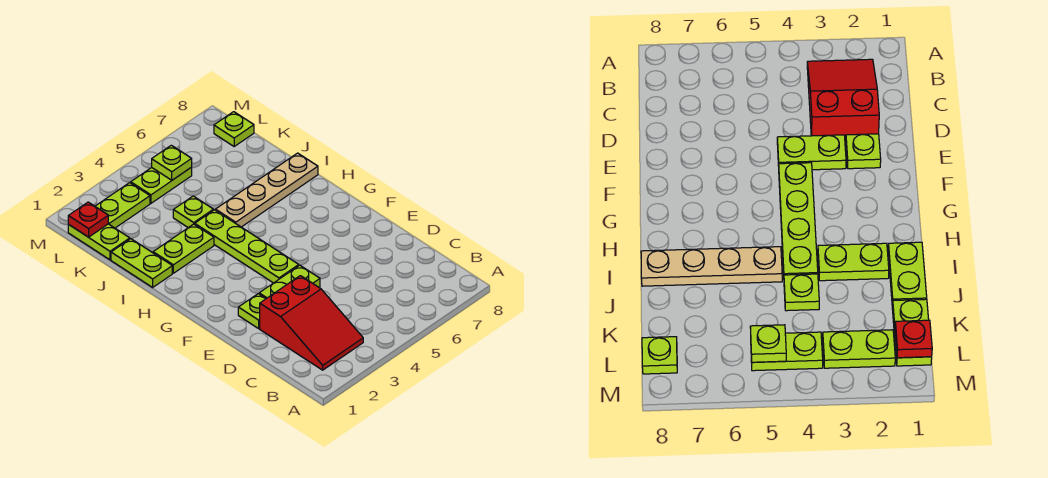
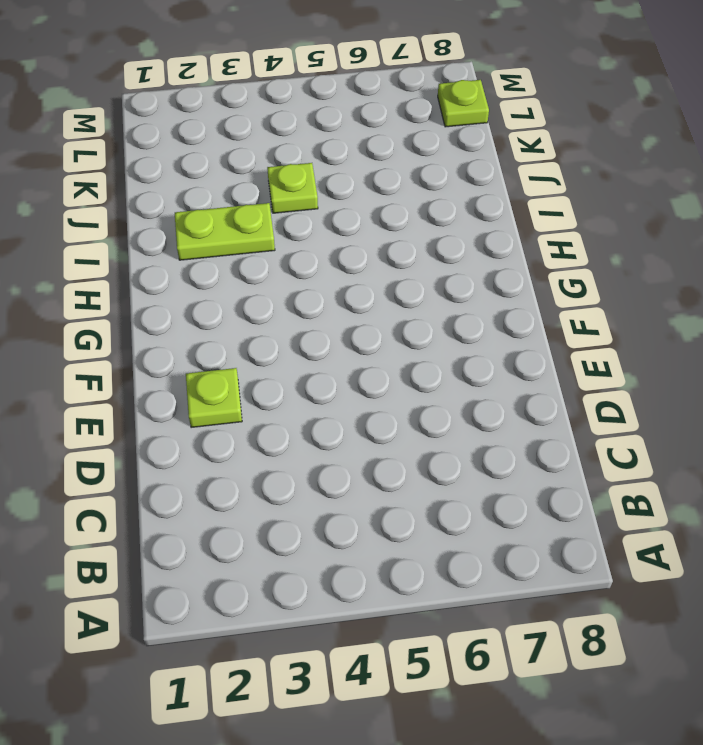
none -> red slope B2:D3 level 1 top D
none -> lime plate E3:E4 level 1
none -> lime plate F4:I4 level 1

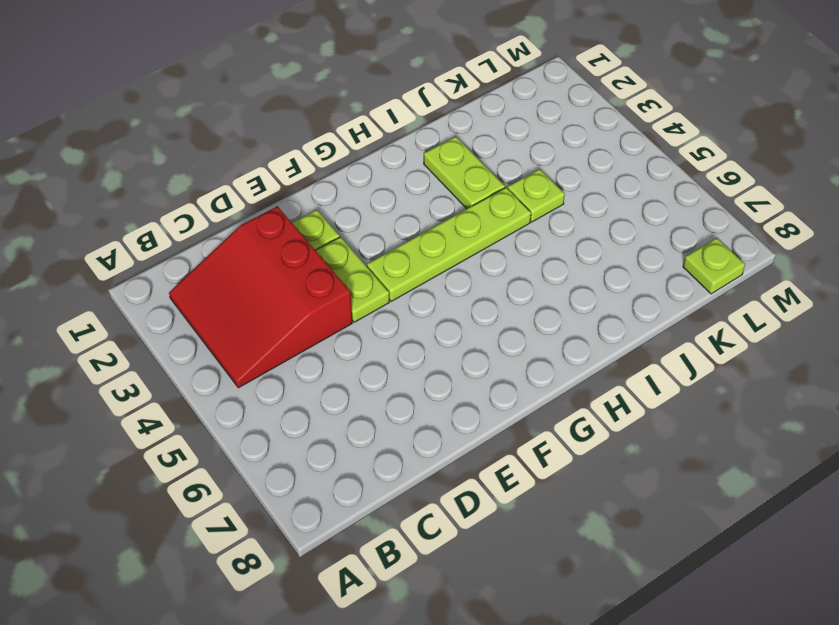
red slope B2:D4 level 1 top D -> red slope B2:D3 level 1 top D
none -> lime plate I1:J1 level 1
none -> tan plate I5:I8 level 1
none -> lime plate K1:L1 level 1

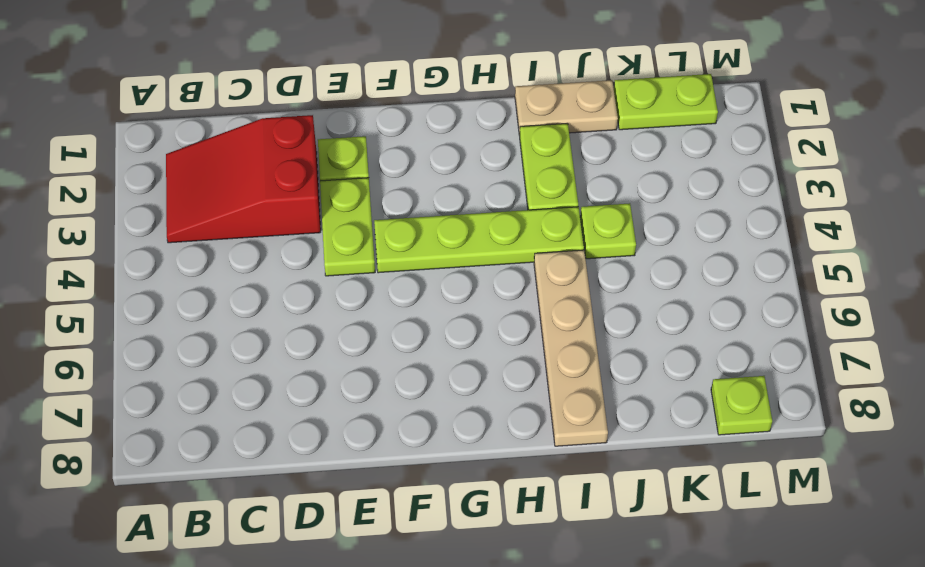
tan plate I1:J1 level 1 -> lime plate I1:J1 level 1
none -> lime plate L2:L3 level 1
none -> lime plate L4:L5 level 1
none -> red plate L1 level 2

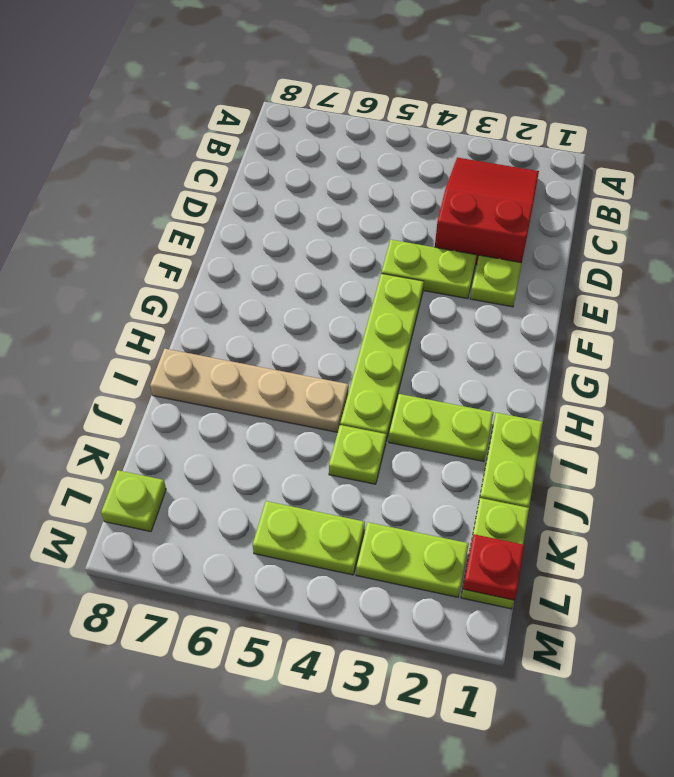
none -> lime plate L5 level 2

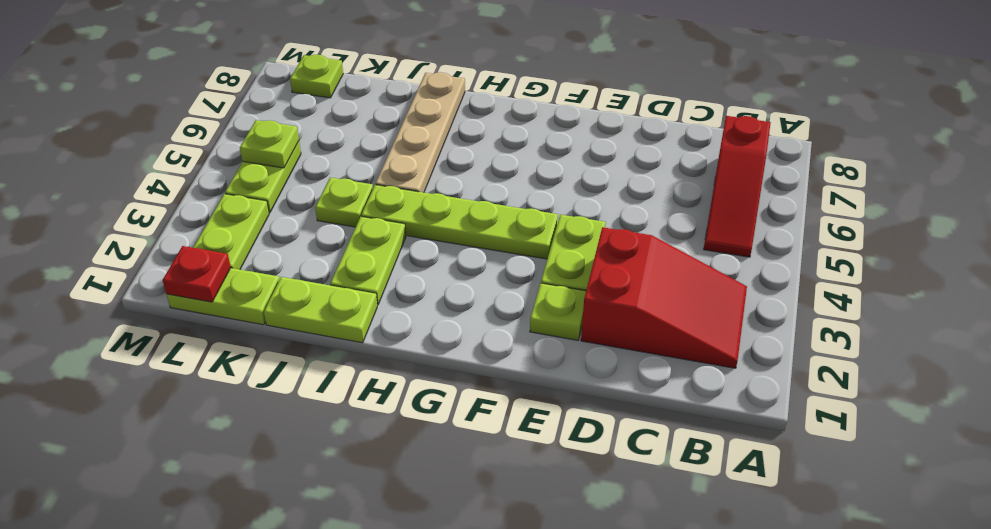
red slope B5:B7 level 1 top 7 -> none

